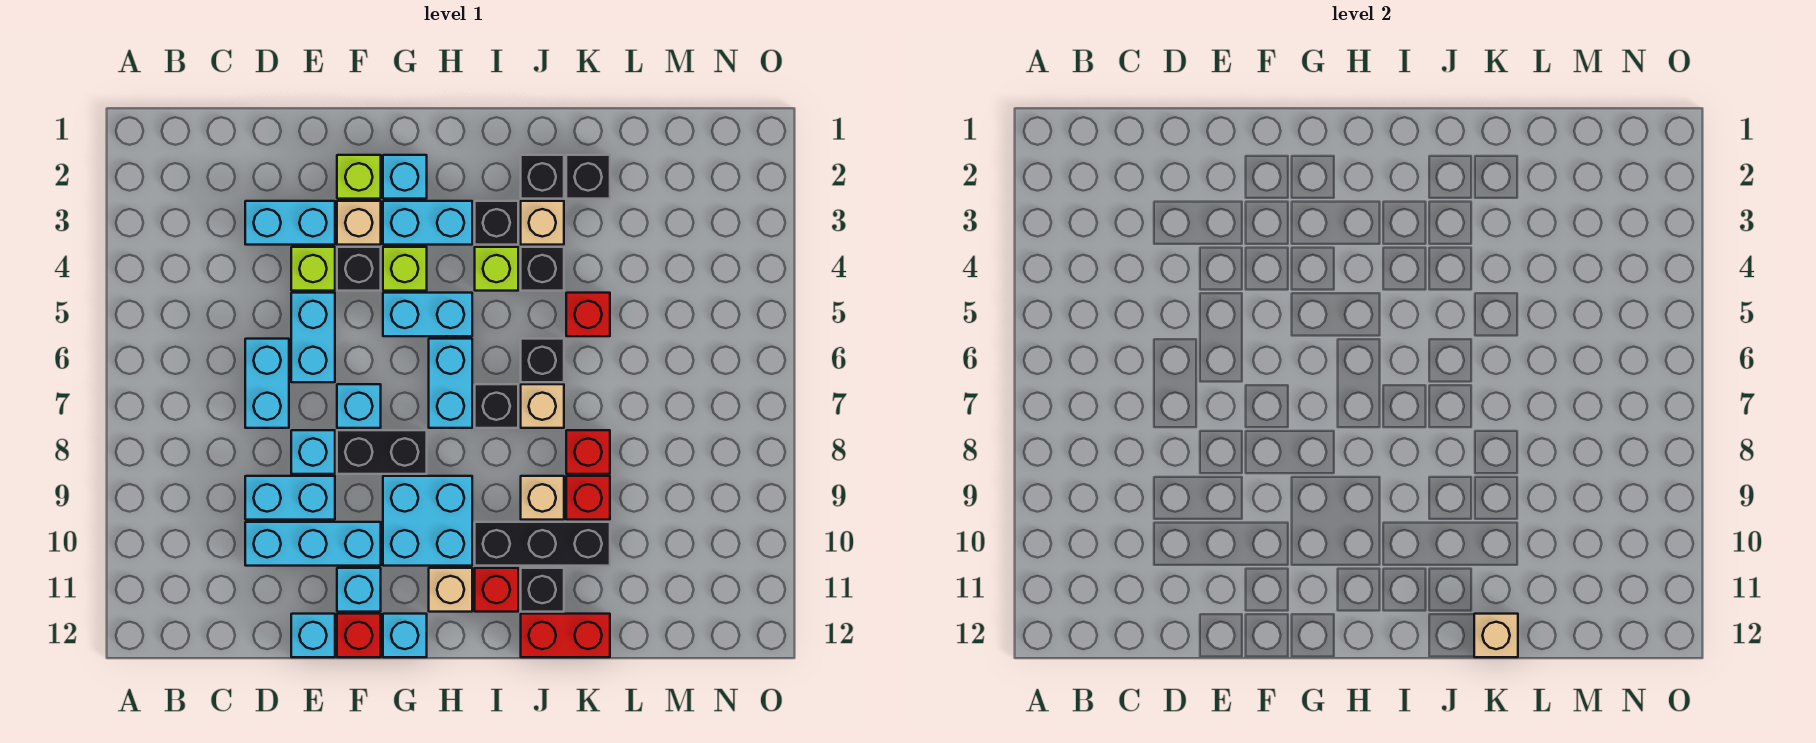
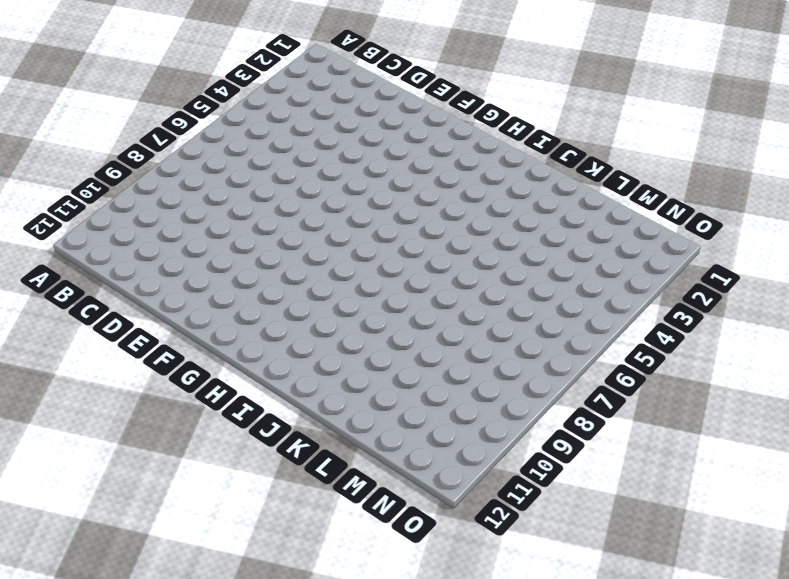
none -> cyan brick D3:E3 level 1
none -> cyan brick D6:D7 level 1
none -> cyan brick D9:E9 level 1
none -> cyan brick D10:F10 level 1

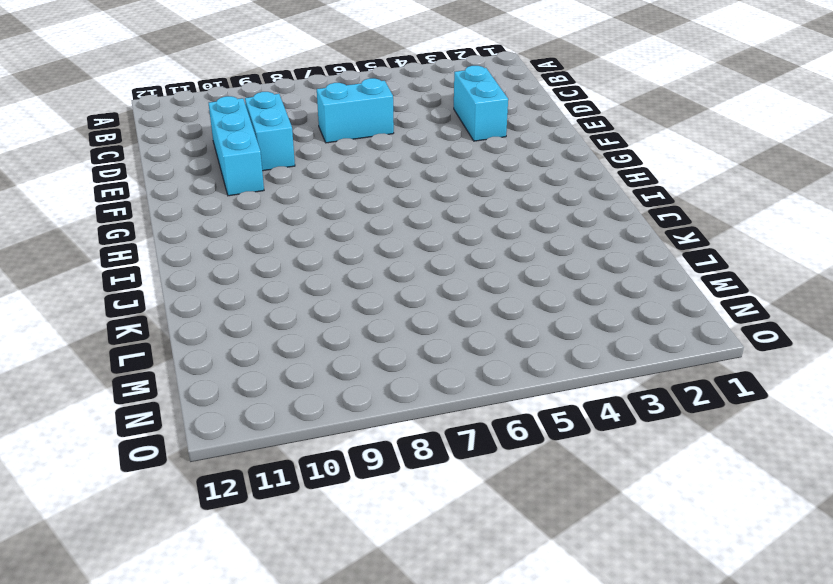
none -> lime brick E4 level 1
none -> cyan brick E5:E6 level 1
none -> cyan brick E8 level 1
none -> cyan brick E12 level 1

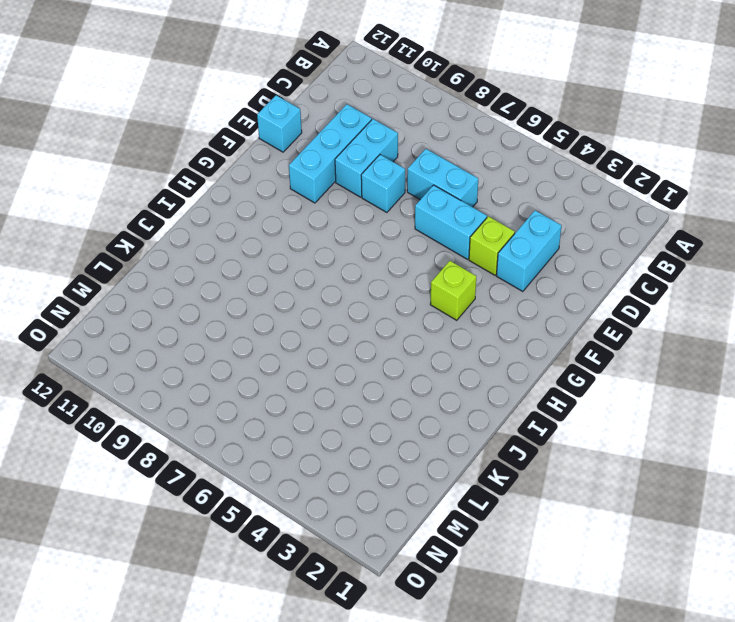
none -> lime brick F2 level 1
none -> tan brick F3 level 1
none -> black brick F4 level 1
none -> cyan brick F7 level 1

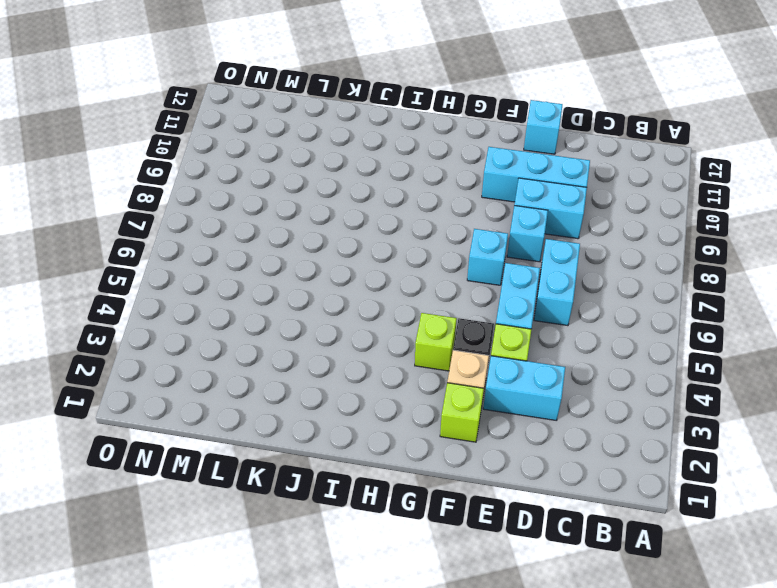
none -> black brick F8:G8 level 1
none -> cyan brick F11 level 1
none -> red brick F12 level 1
none -> cyan brick G2 level 1

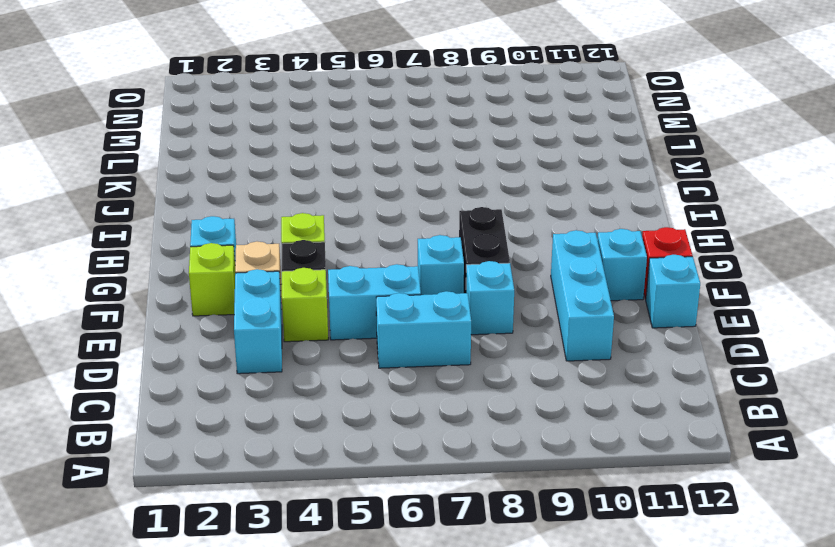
none -> cyan brick D9:E9 level 1
none -> cyan brick G3:H3 level 1
none -> cyan brick G5:H5 level 1
none -> cyan brick G9:H10 level 1

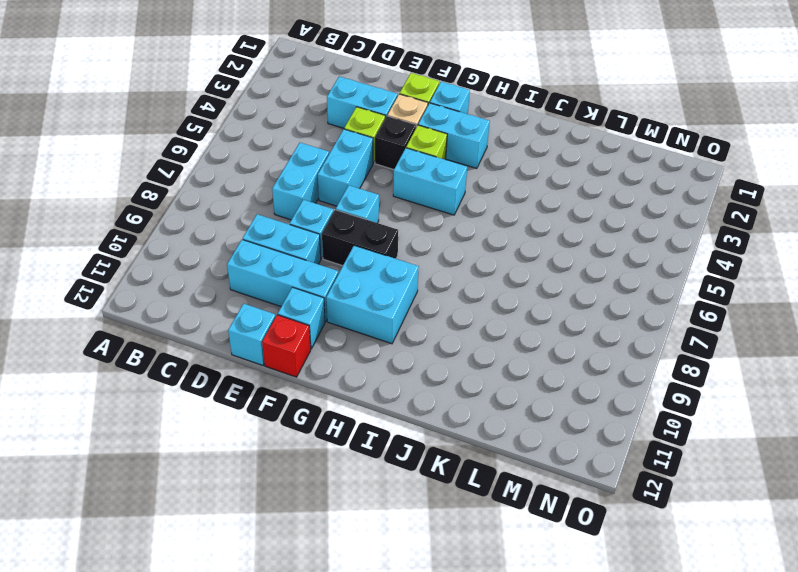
none -> cyan brick G12 level 1
none -> cyan brick H6:H7 level 1
none -> tan brick H11 level 1
none -> black brick I3 level 1

